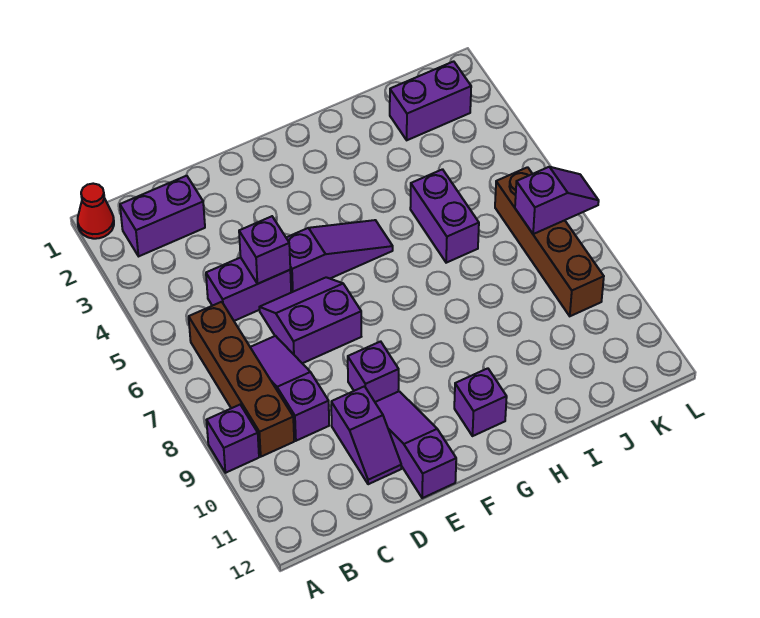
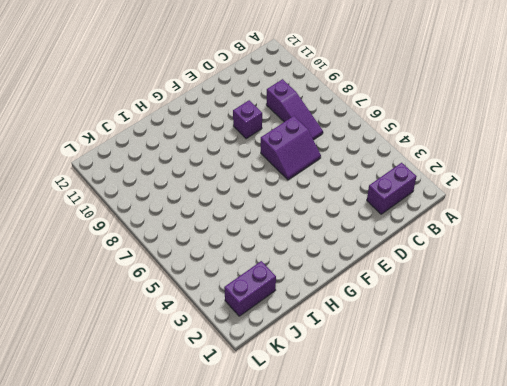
none -> red cone A1 level 1
none -> purple brick A9 level 1
none -> brown brick B6:B9 level 1

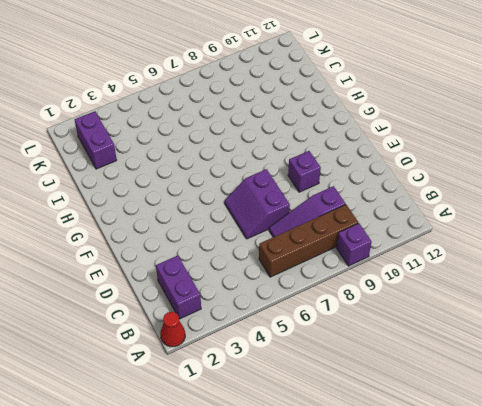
none -> purple brick C5:D5 level 1
none -> purple slope D10:D11 level 1 top 10
none -> purple slope E5:G5 level 1 top E

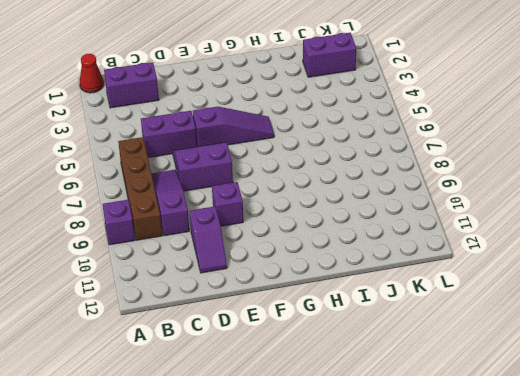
none -> purple slope E10:E12 level 1 top 12
none -> purple brick G11 level 1
none -> purple brick I5:I6 level 1

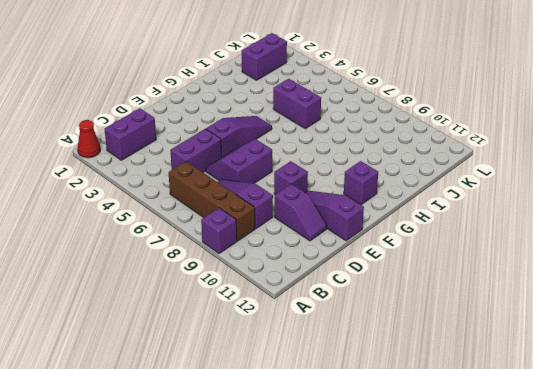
none -> brown brick K6:K9 level 1
none -> purple brick D5 level 2
none -> purple slope K7:L7 level 2 top K

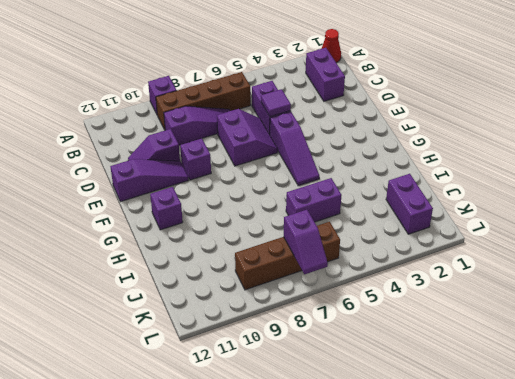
purple tile D5 level 2 -> purple brick D5 level 2

